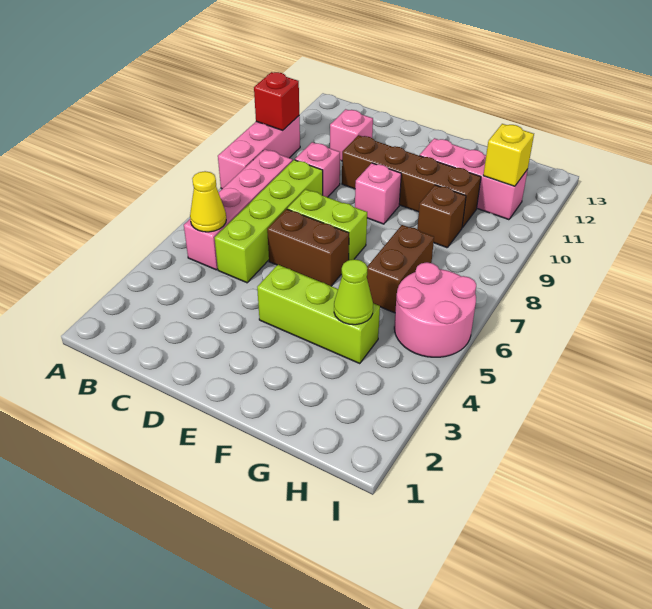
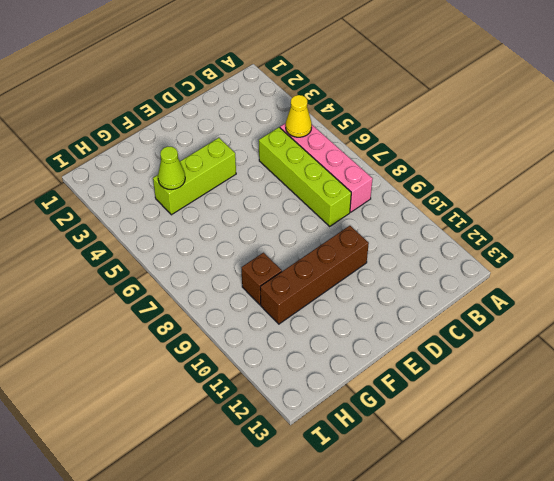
none -> pink brick A8:A10 level 1
none -> pink brick C9 level 1
none -> pink brick C11 level 1

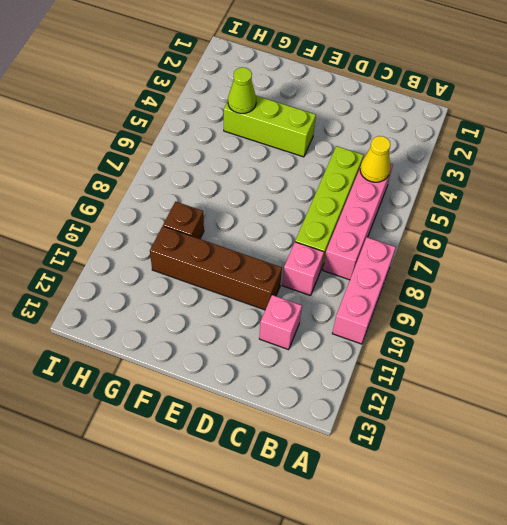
none -> brown brick D6:E6 level 1
none -> lime brick D7:E7 level 1
none -> pink brick E9 level 1

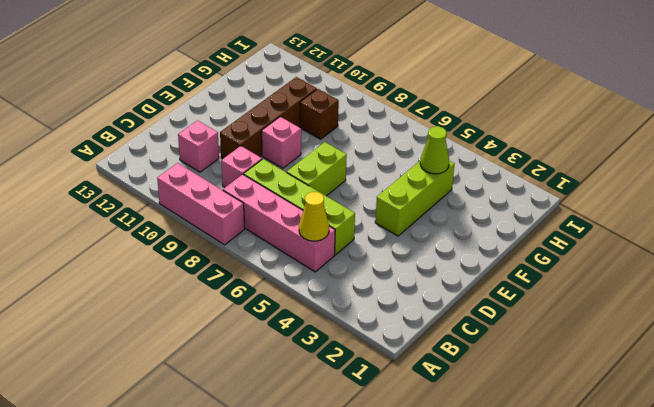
none -> brown brick D6:E6 level 1
none -> pink brick F11:H11 level 1
none -> brown brick G6:G7 level 1

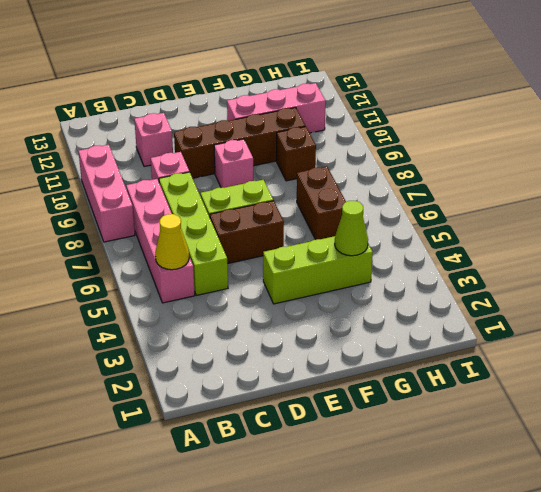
none -> pink round brick H5:I6 level 1
none -> red brick A10 level 2
none -> yellow brick H11 level 2

